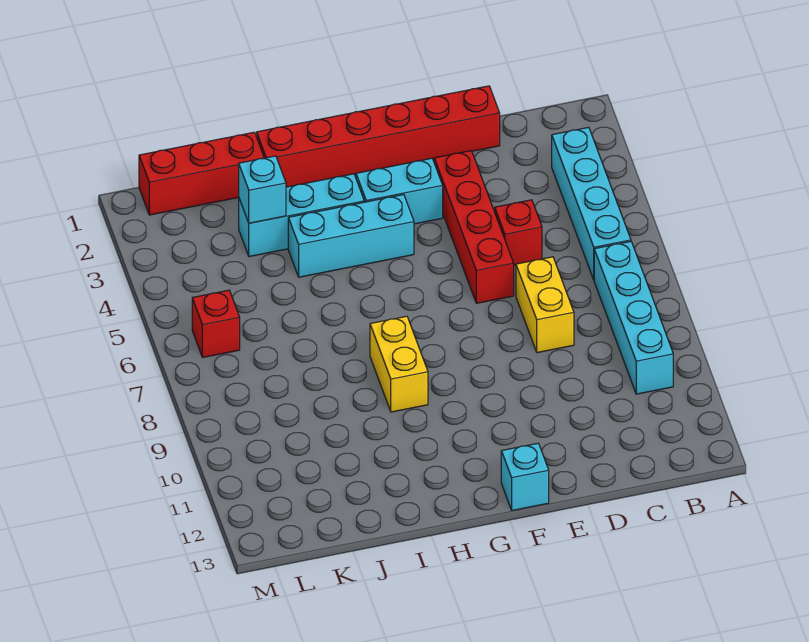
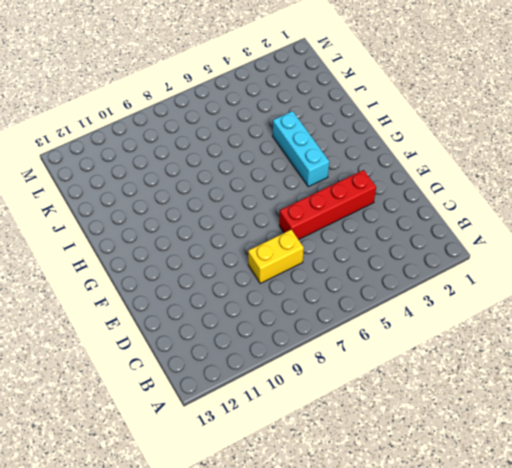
none -> cyan brick B3:B6 level 1
none -> cyan brick B7:B10 level 1
none -> red brick D1:I1 level 1

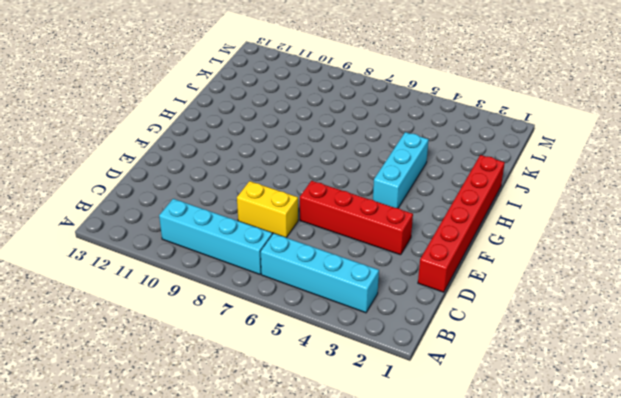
none -> red brick D5 level 1
none -> cyan brick F3:G3 level 1
none -> cyan brick F13 level 1

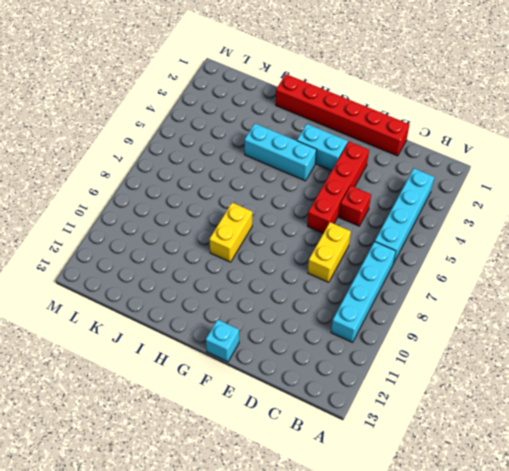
none -> cyan brick H3:J3 level 1
none -> red brick J1:L1 level 1
none -> red brick L6 level 1

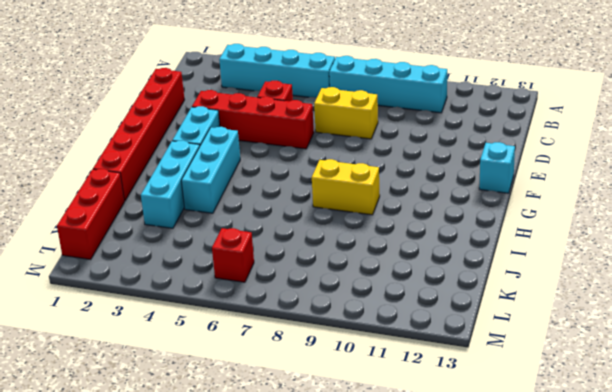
none -> cyan brick J3 level 2

